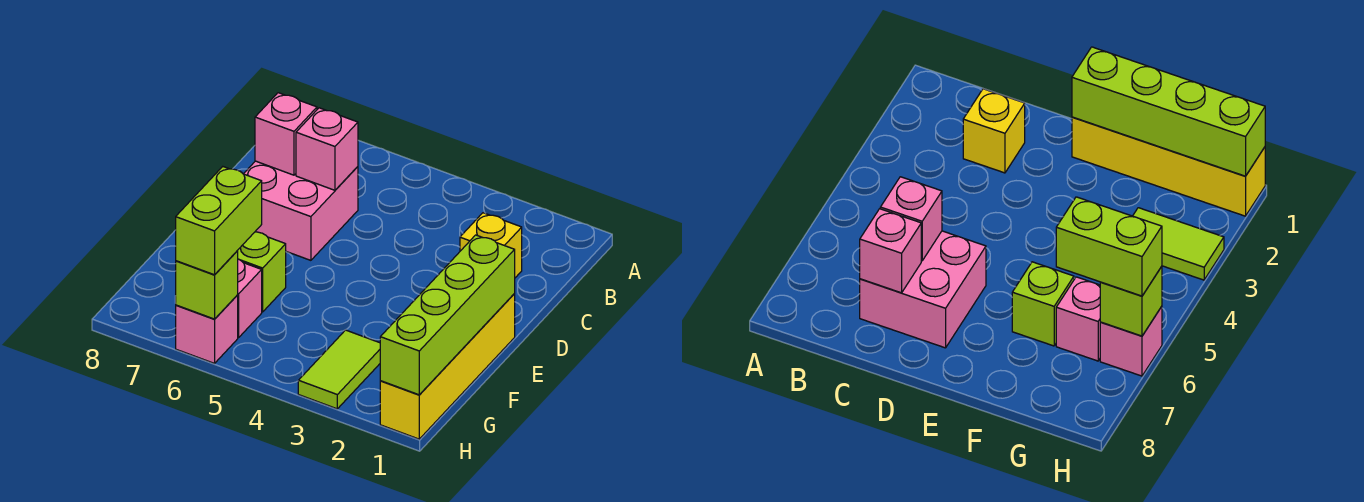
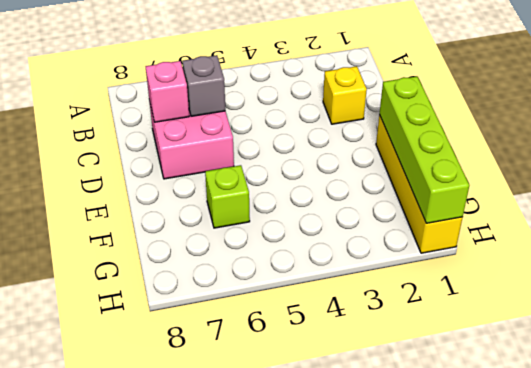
grey brick C6 level 2 -> pink brick C6 level 2
none -> lime tile G3:H3 level 1
none -> pink brick G6 level 1
none -> pink brick H6 level 1

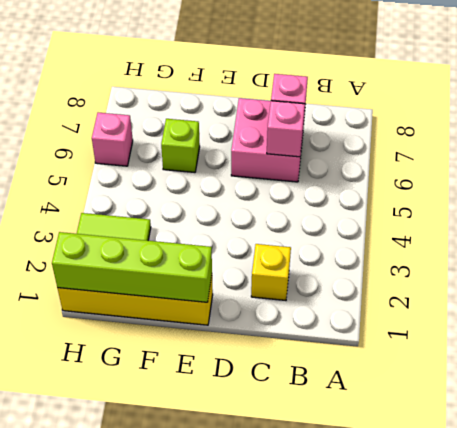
none -> pink brick G6 level 1
none -> lime brick H6 level 2
none -> lime brick G6:H6 level 3

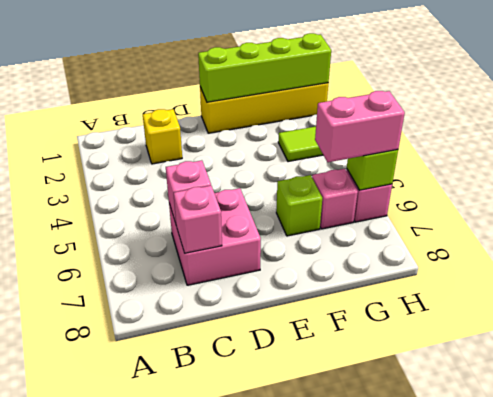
pink brick G6:H6 level 3 -> lime brick G6:H6 level 3

